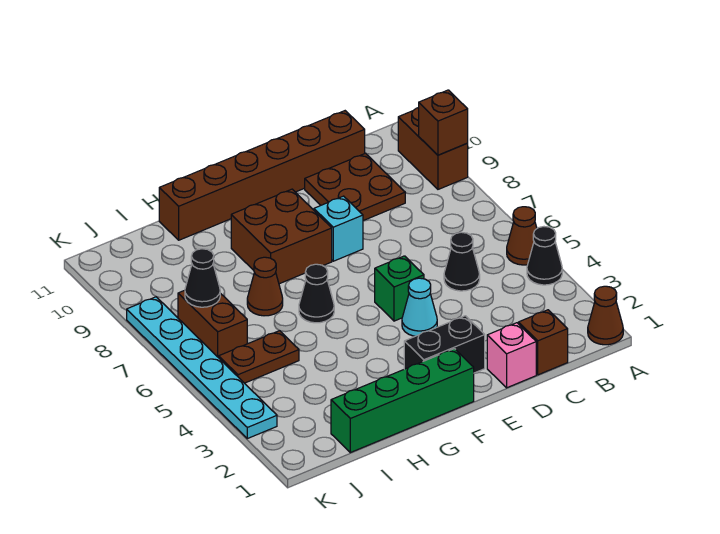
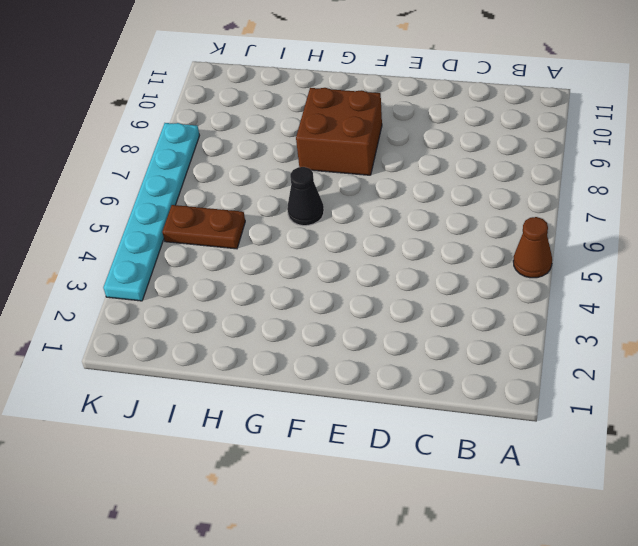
none -> brown cone A1 level 1
none -> black cone A4 level 1
none -> brown brick A9:A10 level 1

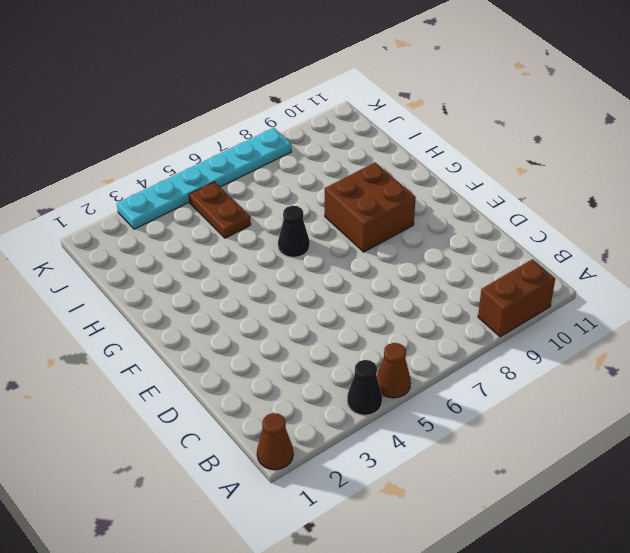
none -> brown brick C1 level 1
none -> black cone C5 level 1
none -> brown plate C9:D10 level 1

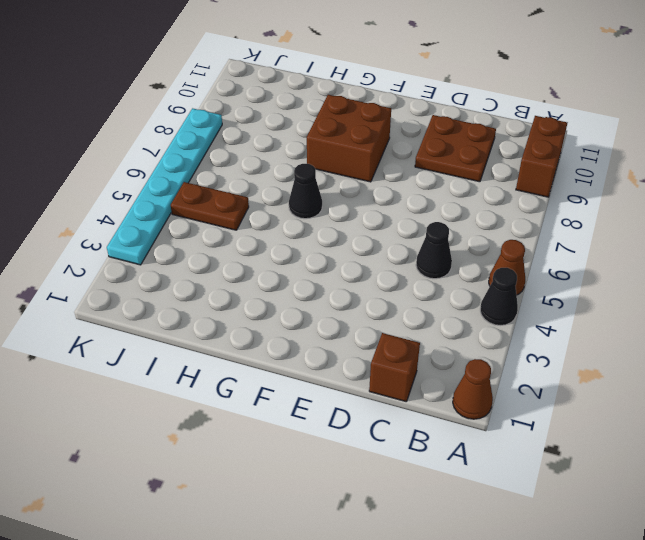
none -> brown brick C11:H11 level 1
none -> pink brick D1 level 1
none -> black brick E2:F2 level 1

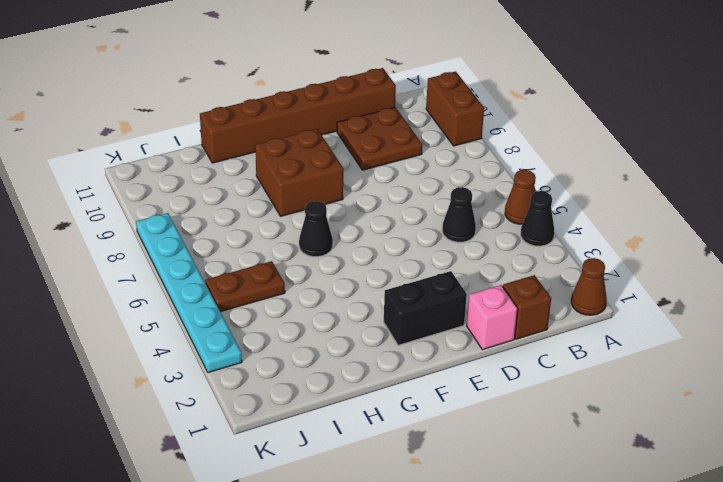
none -> cyan cone E4 level 1
none -> green brick E5 level 1
none -> cyan brick E8 level 1

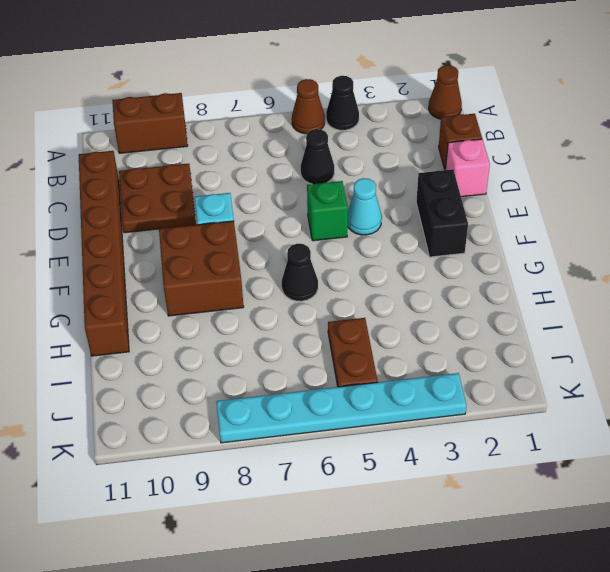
none -> green brick F1:I1 level 1
none -> brown cone H7 level 1
none -> brown brick J6:J7 level 1

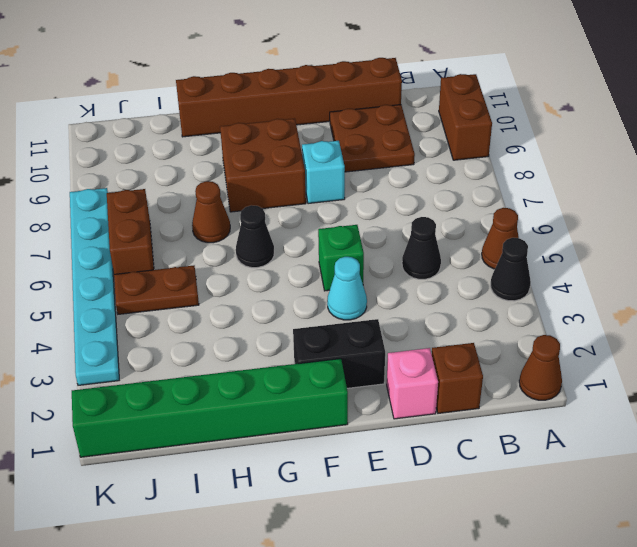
green brick F1:K1 level 1 -> green brick F1:I1 level 1
none -> brown brick A9 level 2
none -> black cone J7 level 2

